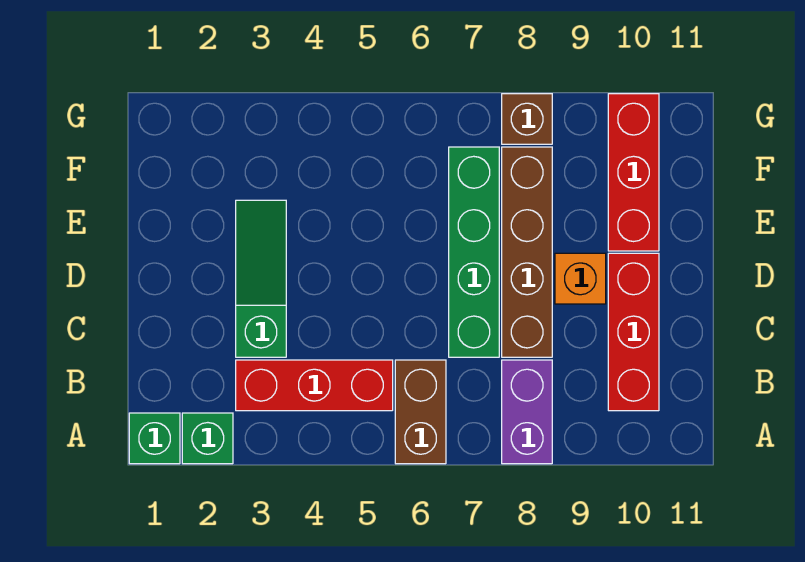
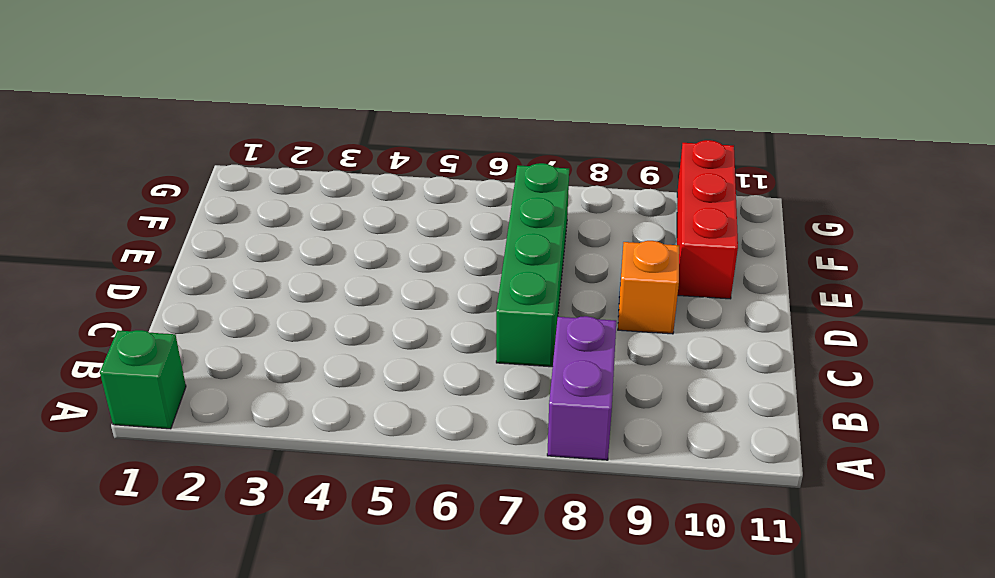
none -> green brick A2 level 1
none -> brown brick A6:B6 level 1
none -> red brick B3:B5 level 1

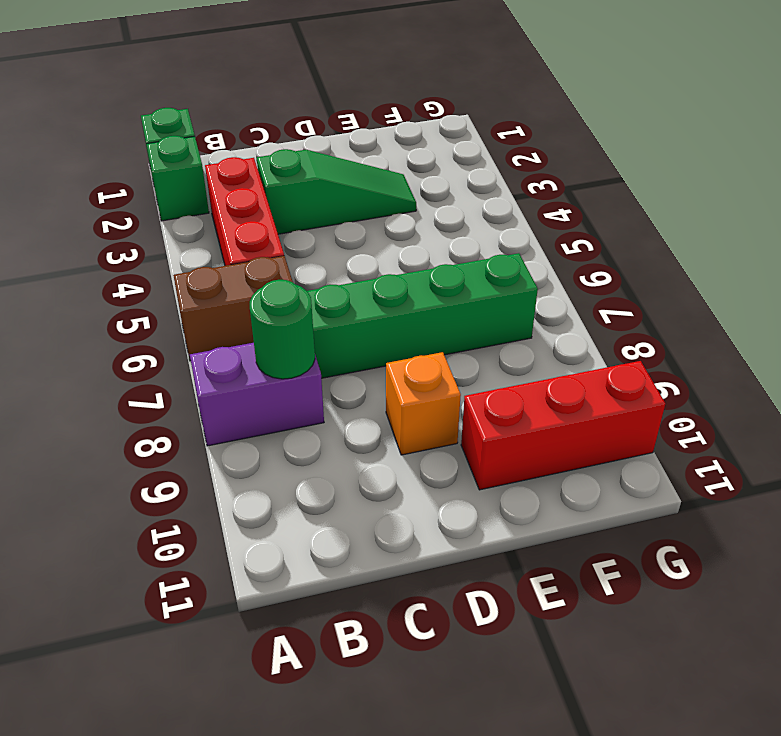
green round brick B8 level 2 -> none
none -> red brick B10:D10 level 1
none -> brown brick C8:F8 level 1
none -> brown brick G8 level 1

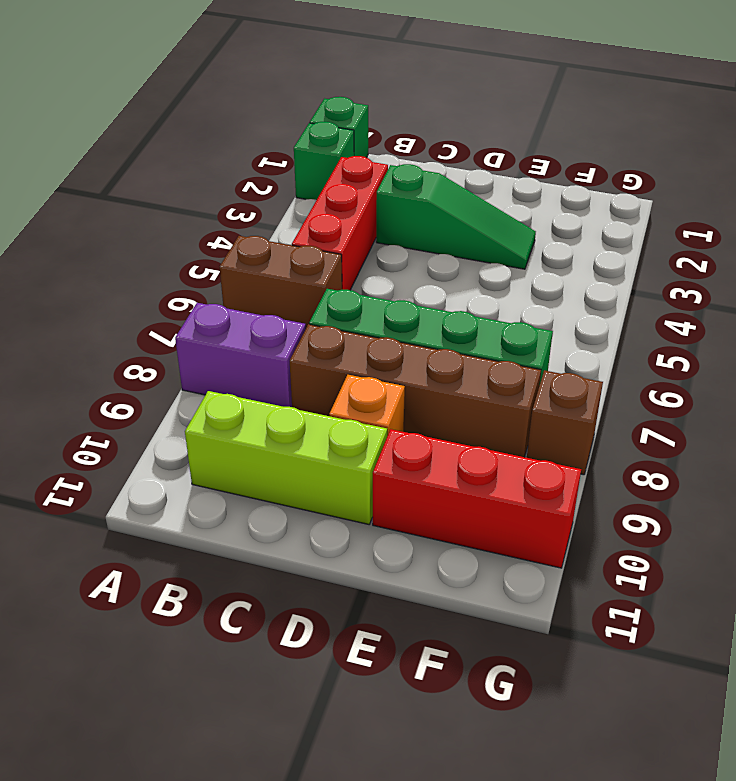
lime brick B10:D10 level 1 -> red brick B10:D10 level 1

